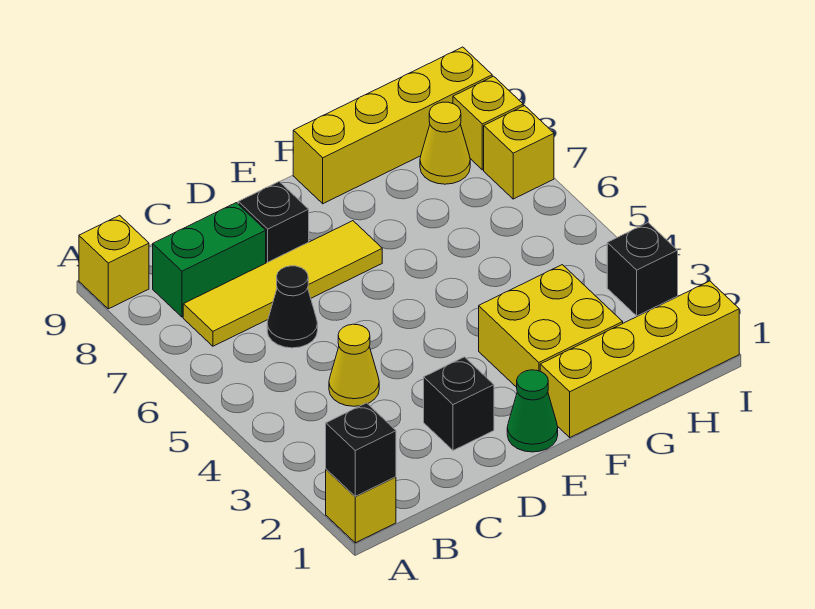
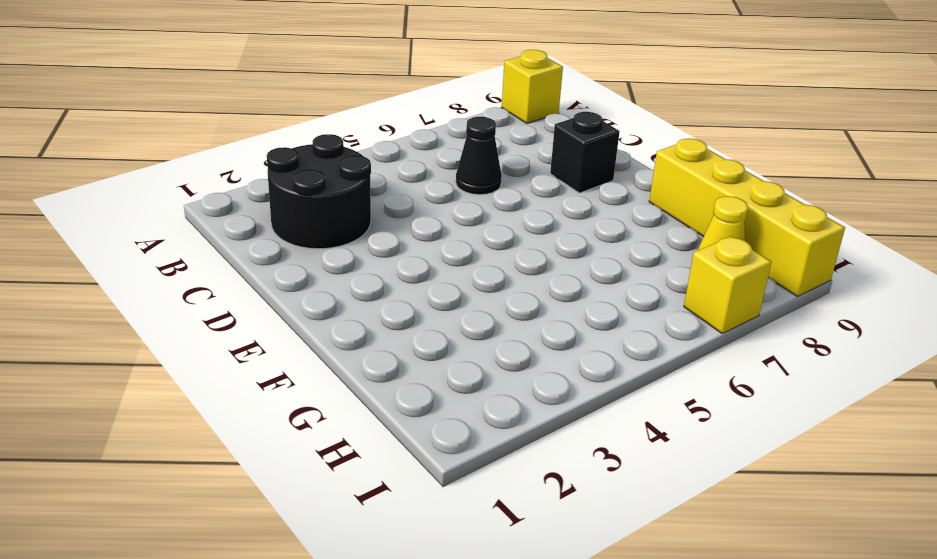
black round brick B2:C3 level 1 -> none
none -> yellow brick A1 level 1
none -> yellow tile B7:E7 level 1
none -> green brick B8:C8 level 1

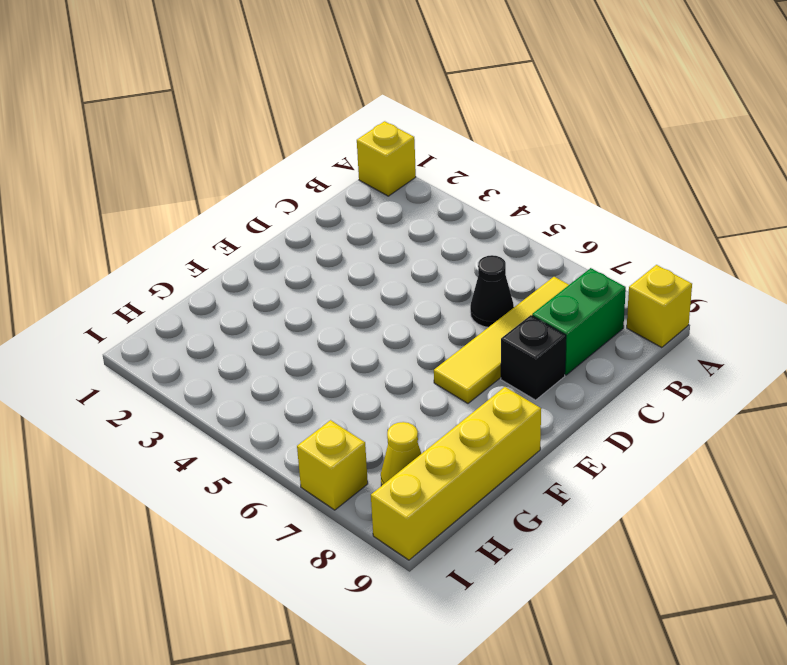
none -> yellow cone C4 level 1
none -> black brick D2 level 1
none -> green cone E1 level 1

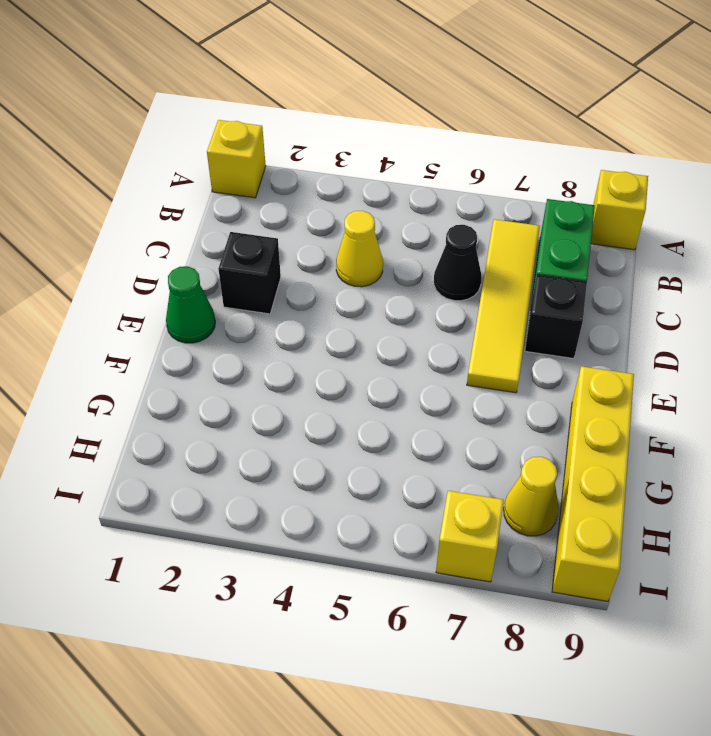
none -> yellow brick F1:I1 level 1
none -> yellow brick F2:G3 level 1
none -> black brick I3 level 1

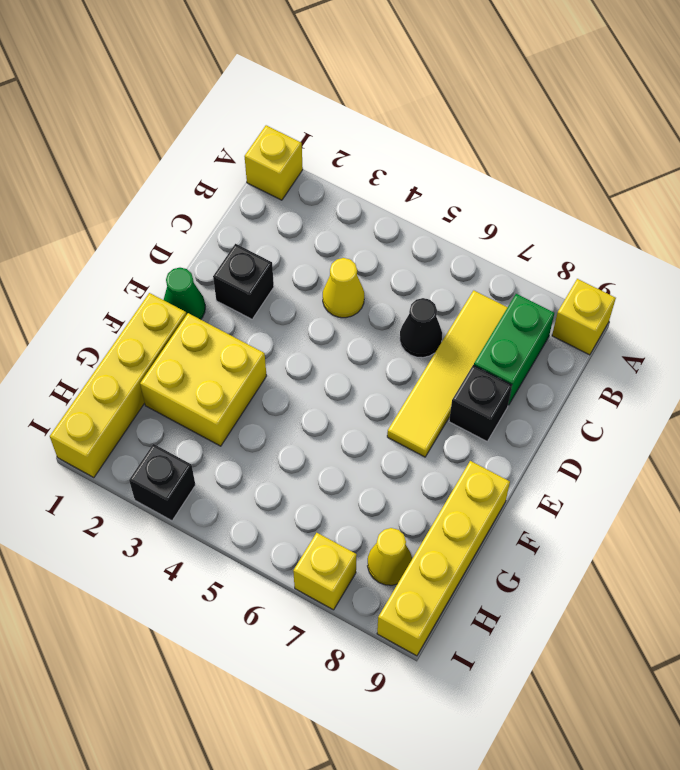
none -> yellow brick I8 level 1
none -> black brick A1 level 2

